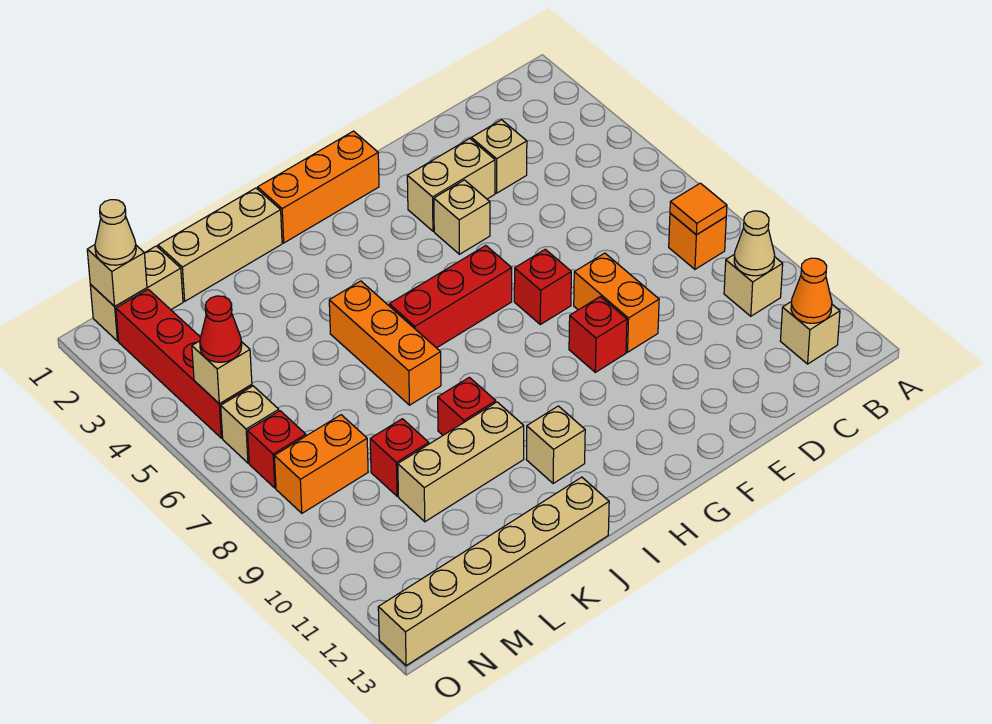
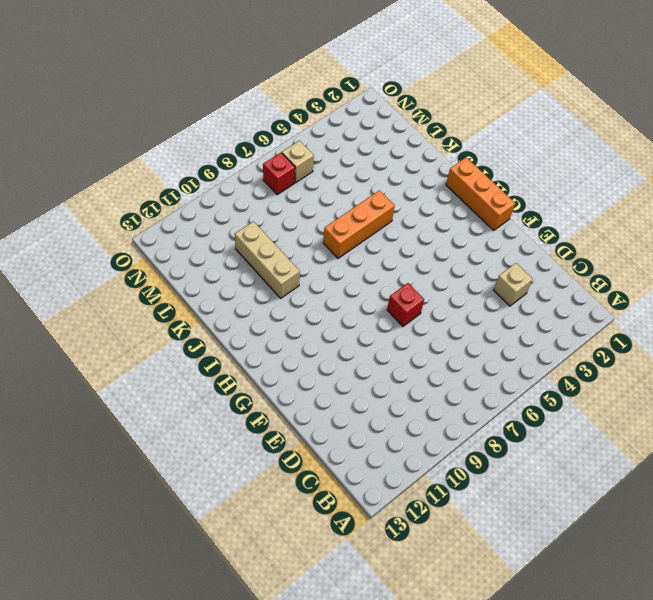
none -> orange brick B8 level 1
none -> tan brick B10 level 1
none -> tan brick B12 level 1
none -> tan brick E3:F3 level 1

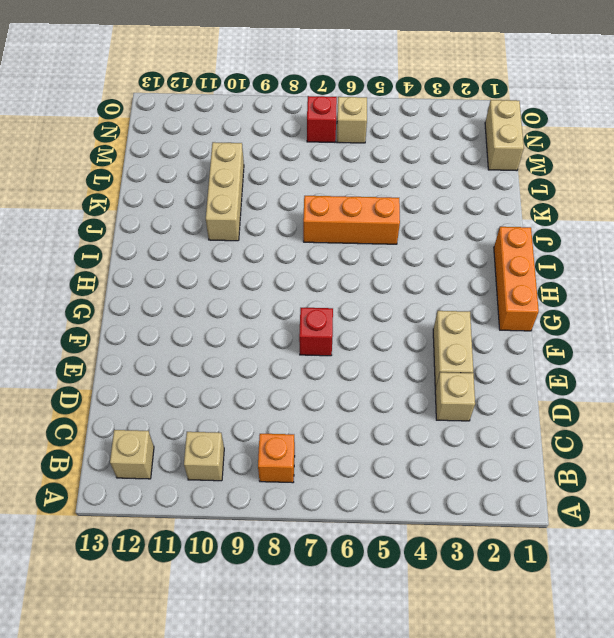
none -> orange brick E8:E9 level 1
none -> tan brick F4 level 1
none -> red brick F9 level 1
none -> red brick G6:I6 level 1

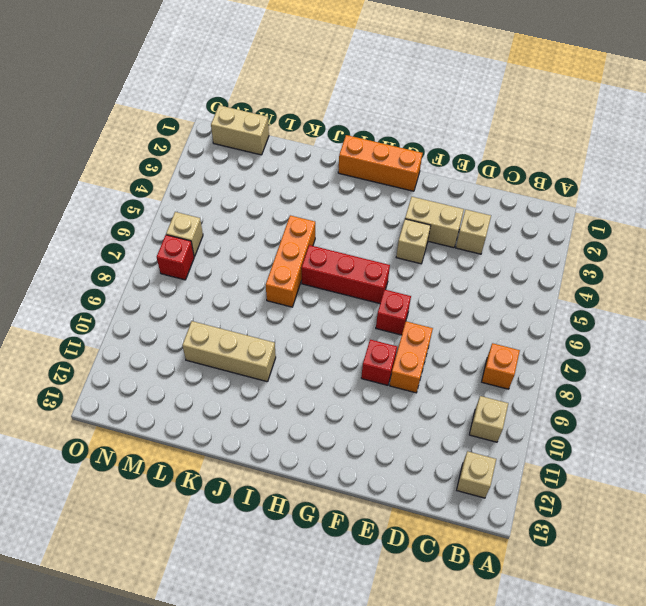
none -> tan brick I11 level 1
none -> tan brick J1:L1 level 1
none -> red brick J9 level 1
none -> tan brick J13:O13 level 1

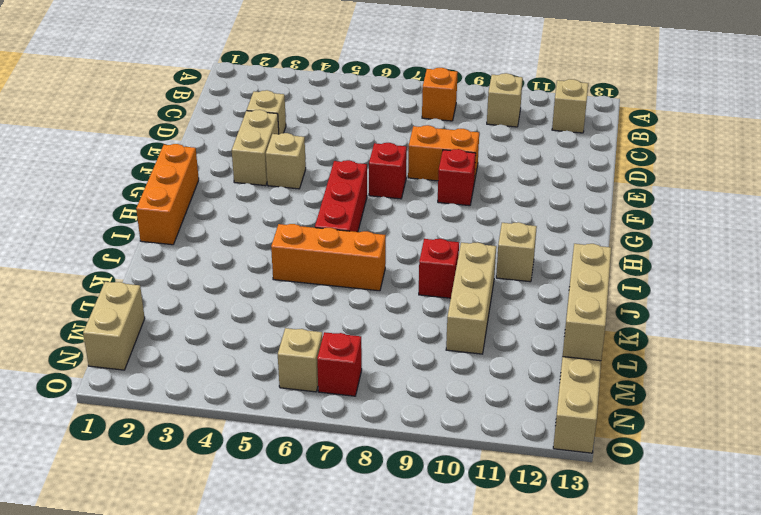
tan brick K13:M13 level 2 -> tan brick J1:L1 level 1
none -> red brick L9 level 1
none -> orange brick M8:N8 level 1
none -> red brick N2:N5 level 1
none -> orange tile B8 level 2

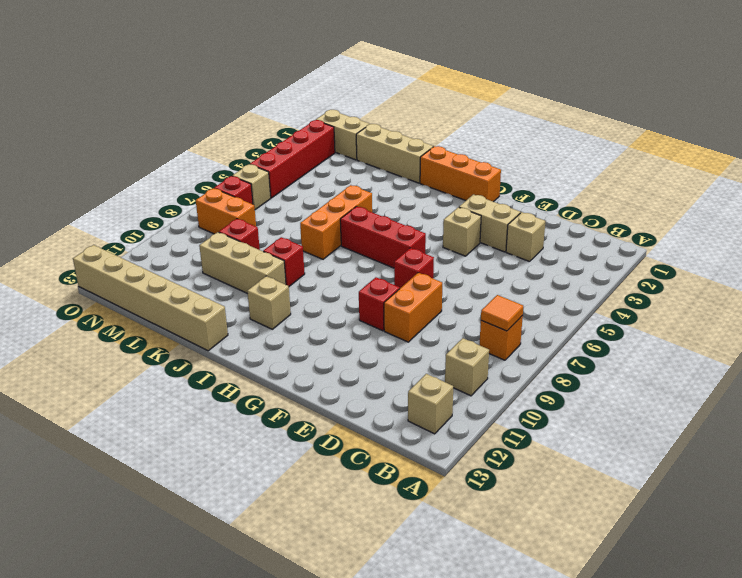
none -> tan cone B10 level 2
none -> orange cone B12 level 2
none -> tan brick N1 level 2
none -> tan brick N5 level 2

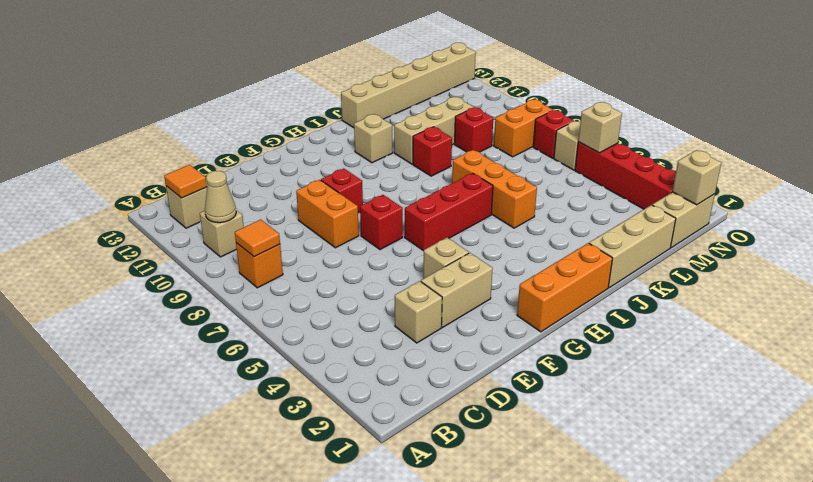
orange tile B12 level 2 -> orange cone B12 level 2
none -> tan cone N1 level 3
none -> red cone N5 level 3

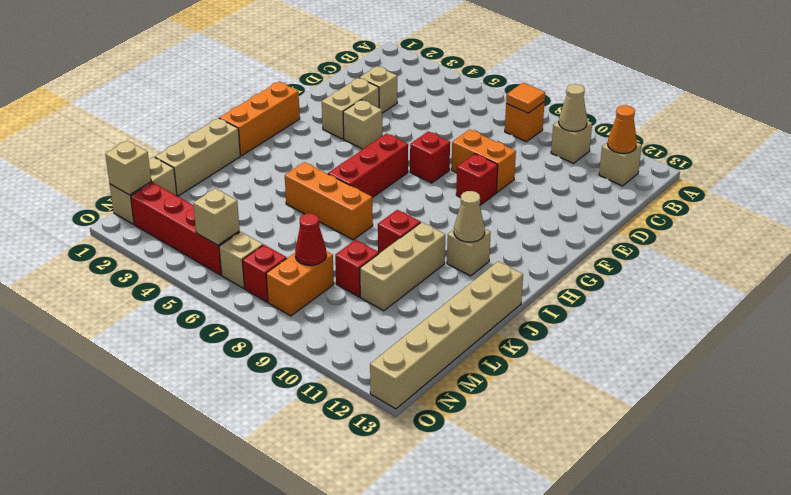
tan cone I11 level 2 -> tan cone N1 level 3
red cone M8 level 2 -> red cone N5 level 3

